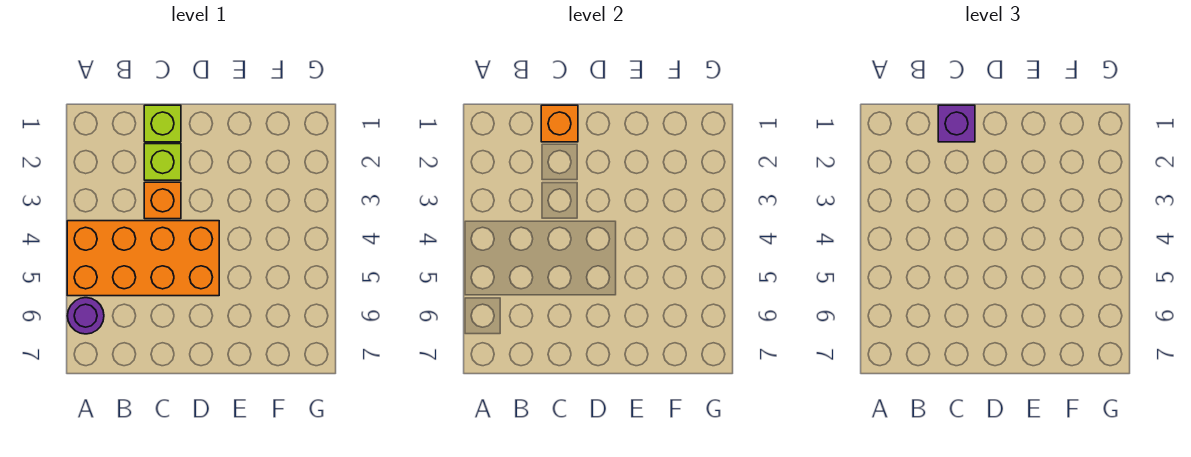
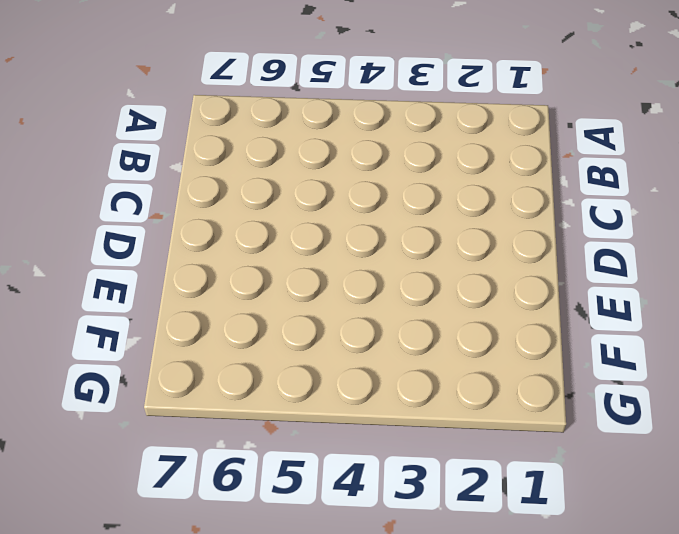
none -> orange brick A4:D5 level 1
none -> purple round brick A6 level 1

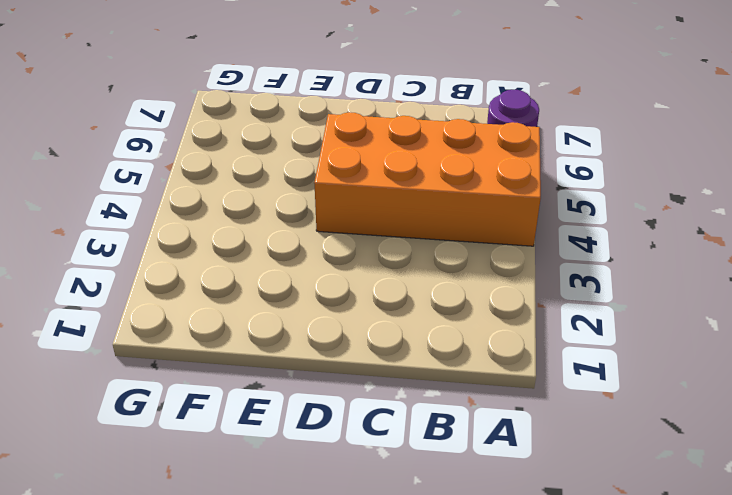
none -> lime brick C1 level 1
none -> lime brick C2 level 1

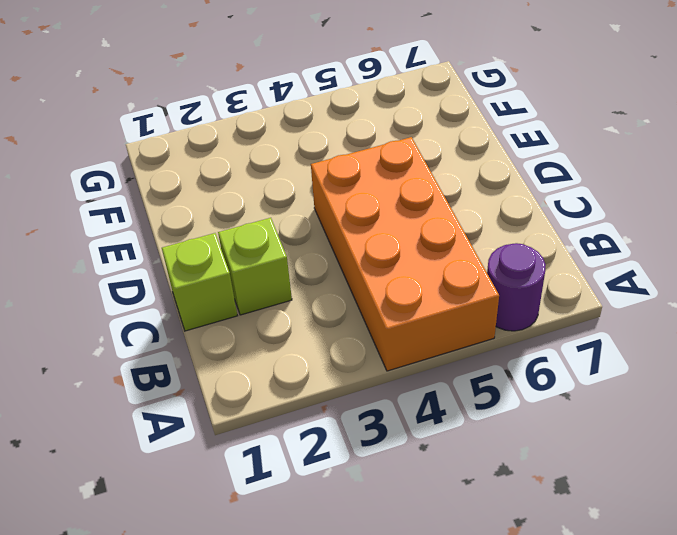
none -> orange brick C3 level 1
none -> orange brick C1 level 2

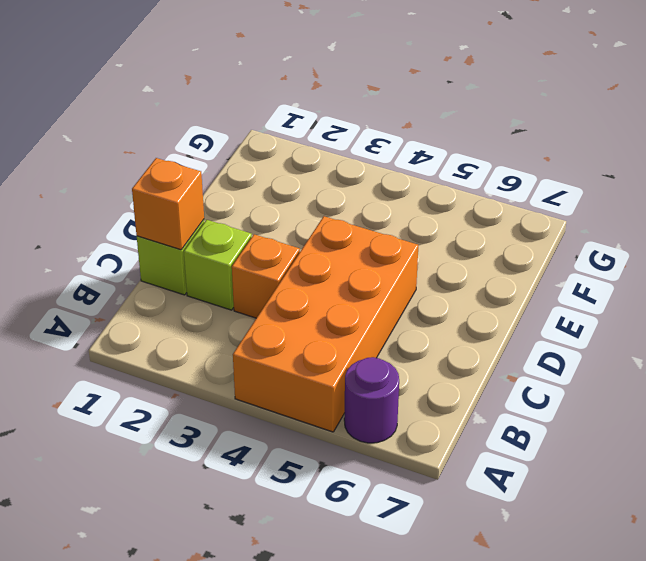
none -> purple brick C1 level 3

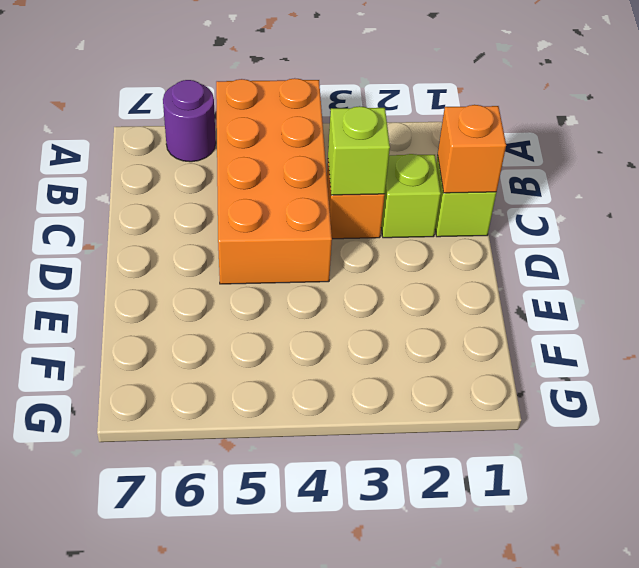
lime brick C3 level 2 -> none
none -> purple brick C1 level 3

